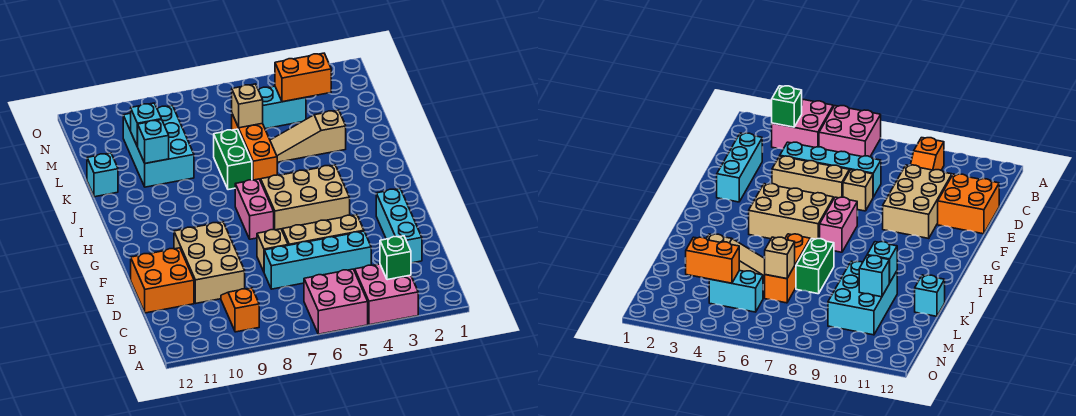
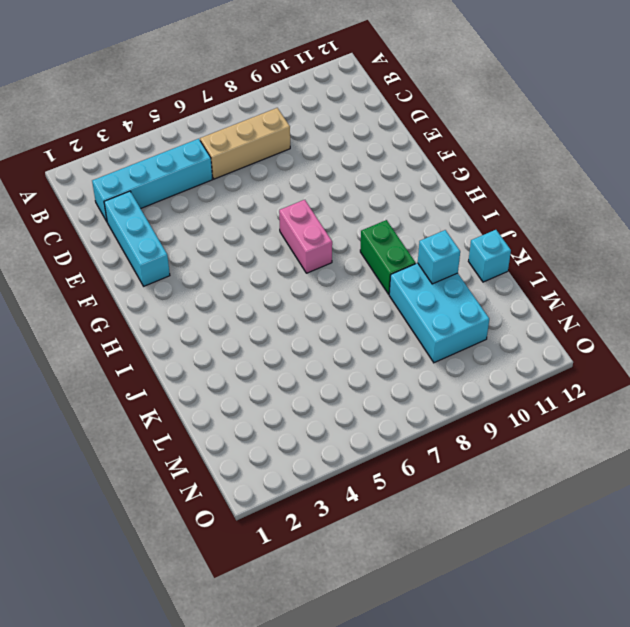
cyan brick C2:C5 level 1 -> cyan brick D4:D7 level 1
tan brick C6:C8 level 1 -> tan brick E4:E6 level 1
green brick I9:J9 level 1 -> green brick J7:K7 level 1
none -> pink brick A3:B4 level 1
none -> pink brick A5:B6 level 1
none -> orange slope B9:C9 level 1 top B

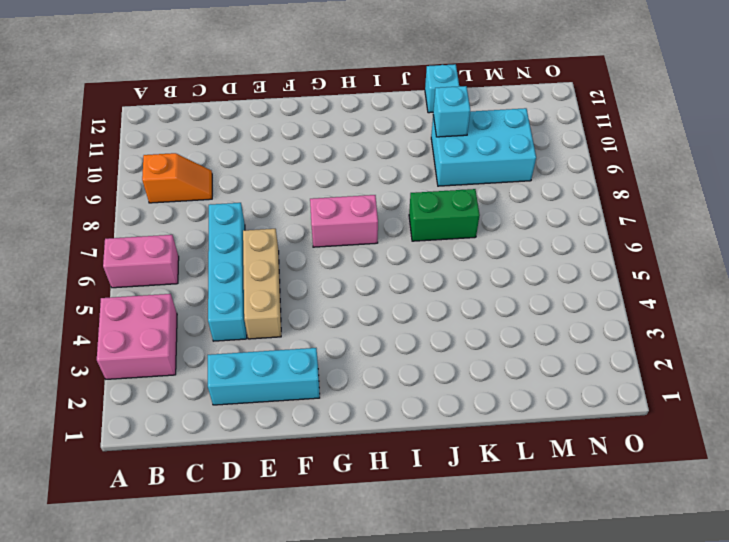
pink brick A6:B6 level 1 -> pink brick A5:B6 level 1
none -> tan brick D9:F10 level 1
none -> orange brick D11:E12 level 1
none -> tan brick E7 level 1

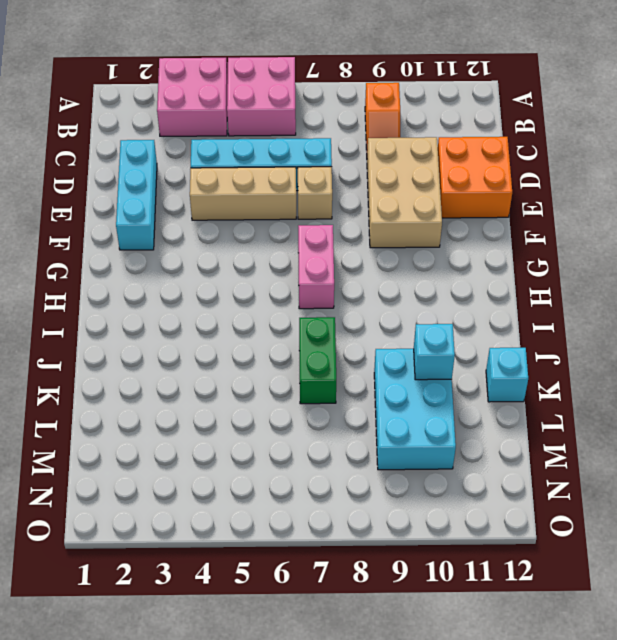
none -> tan brick G4:H6 level 1
none -> orange brick J6:L6 level 1
none -> tan slope K3:K5 level 1 top 3

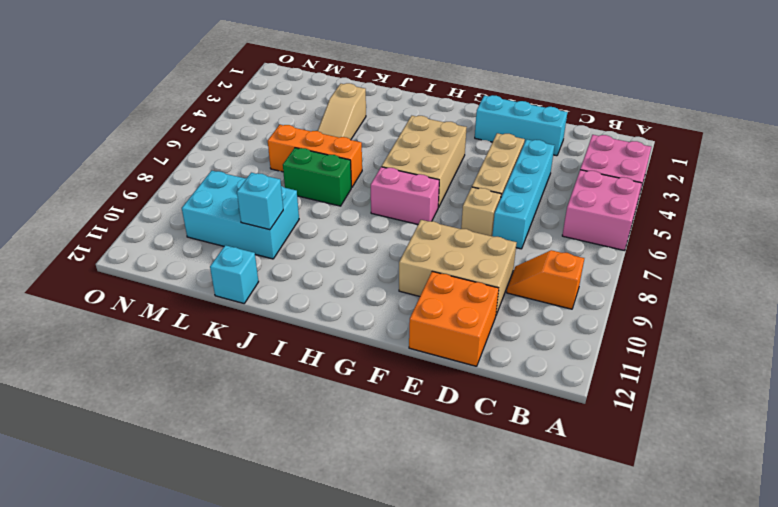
none -> cyan brick M4:M5 level 1
none -> green brick B3 level 2
none -> tan brick L6 level 2

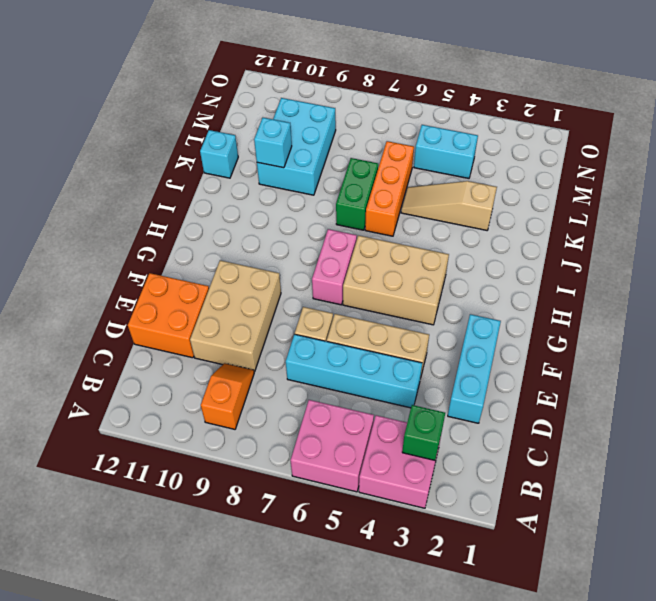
none -> tan brick L6 level 2
none -> cyan brick L10 level 2
none -> orange brick M3:M4 level 2

